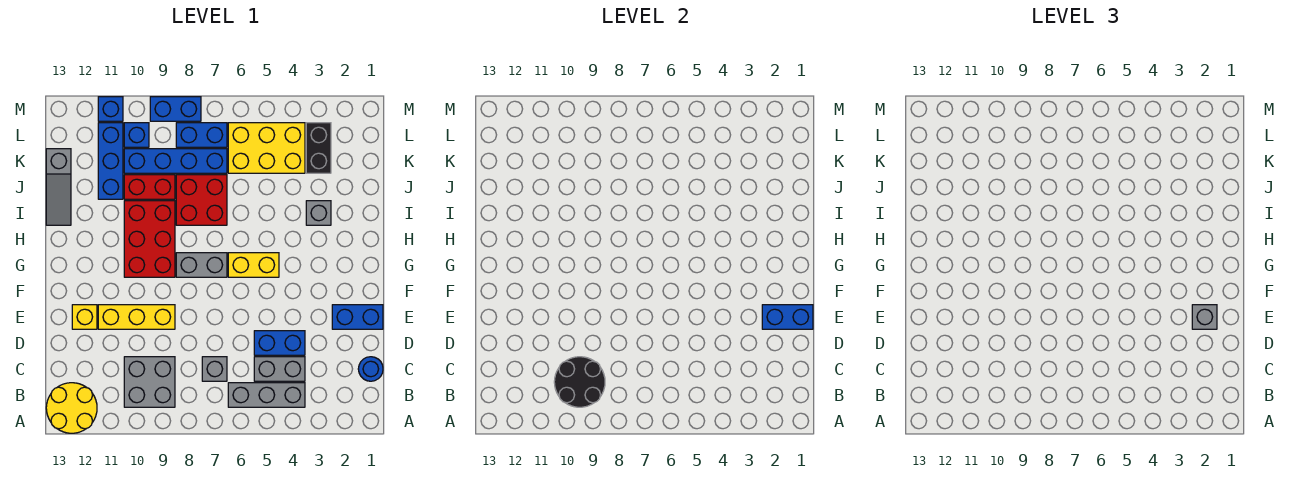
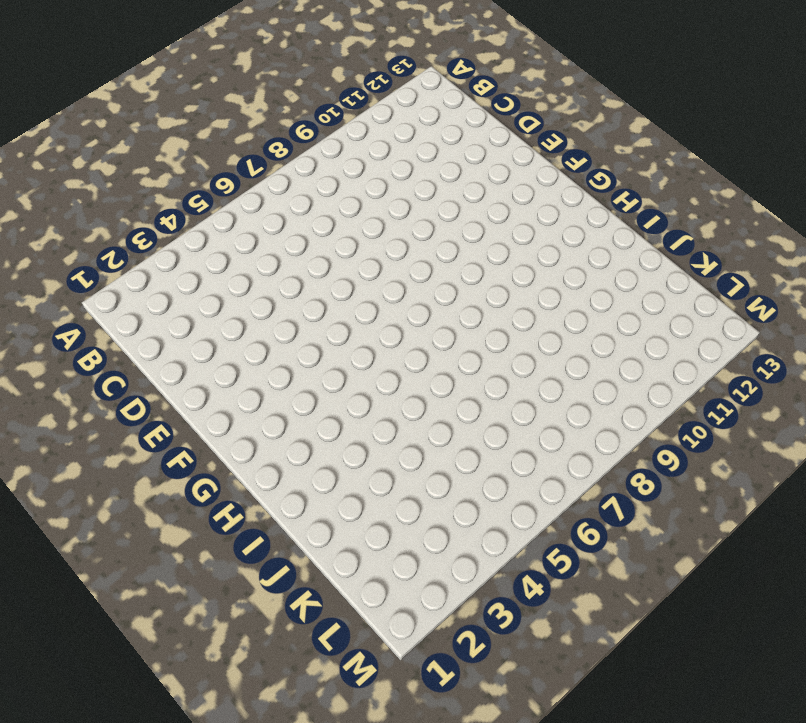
none -> yellow round brick A12:B13 level 1
none -> grey brick B4:B6 level 1
none -> grey brick B9:C10 level 1

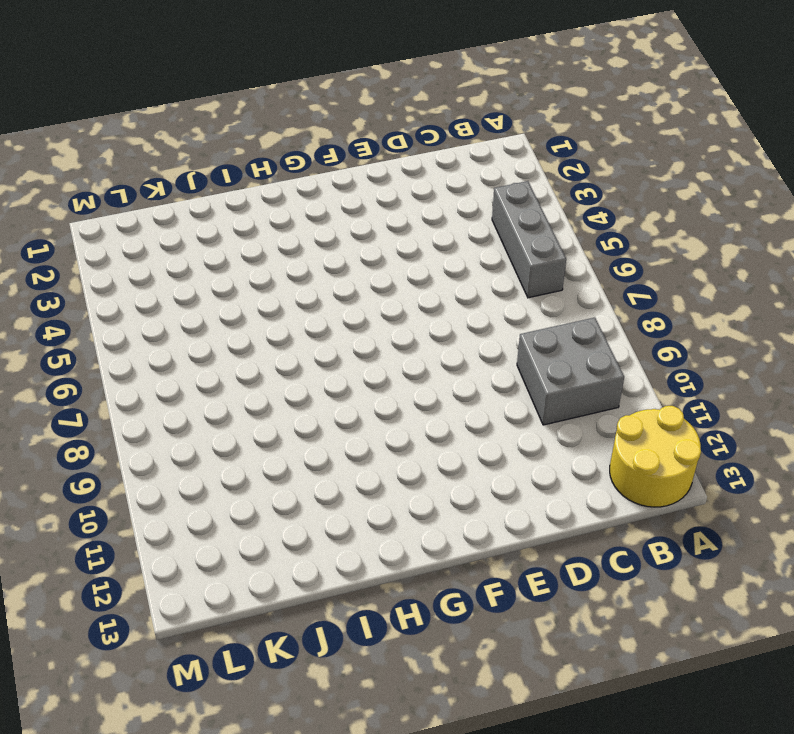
none -> blue round brick C1 level 1
none -> grey brick C4:C5 level 1
none -> grey brick C7 level 1

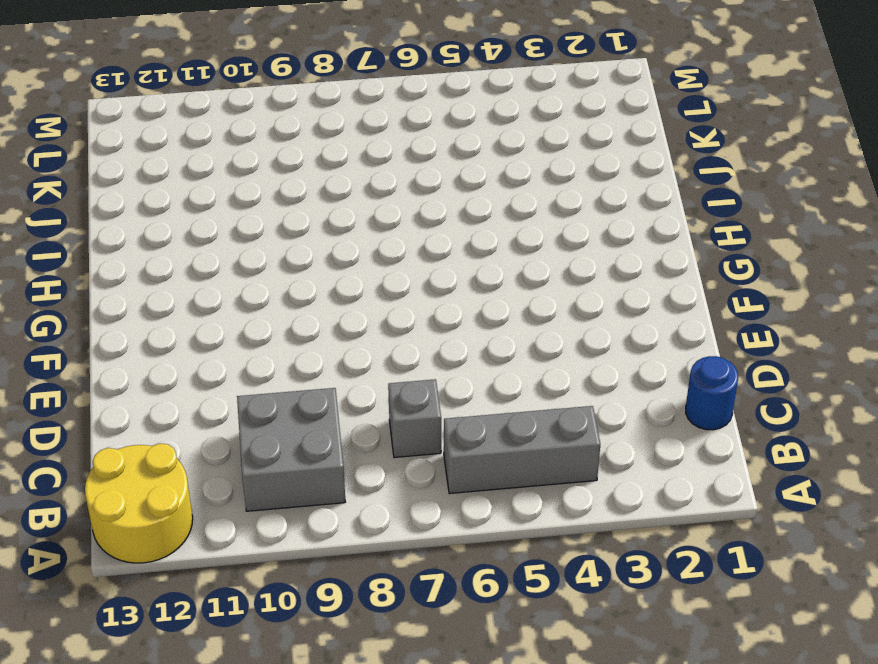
none -> grey brick C4:C5 level 1
none -> blue brick D4:D5 level 1
none -> blue brick E1:E2 level 1

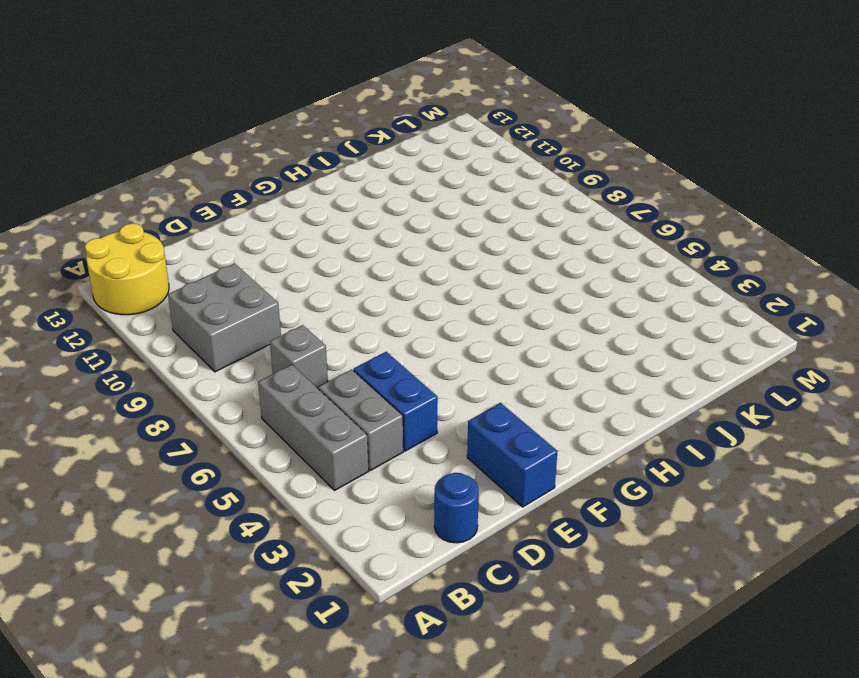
none -> yellow brick E9:E11 level 1
none -> yellow brick E12 level 1
none -> yellow brick G5:G6 level 1

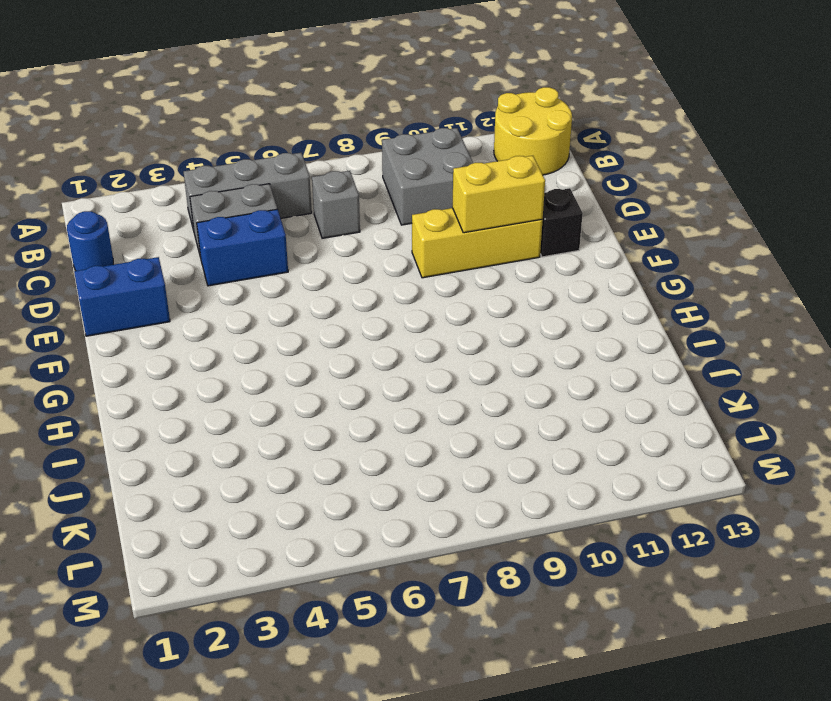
yellow brick E10:E11 level 2 -> yellow brick G5:G6 level 1
black brick E12 level 1 -> yellow brick E12 level 1
none -> grey brick G7:G8 level 1
none -> red brick G9:I10 level 1
none -> grey brick I3 level 1

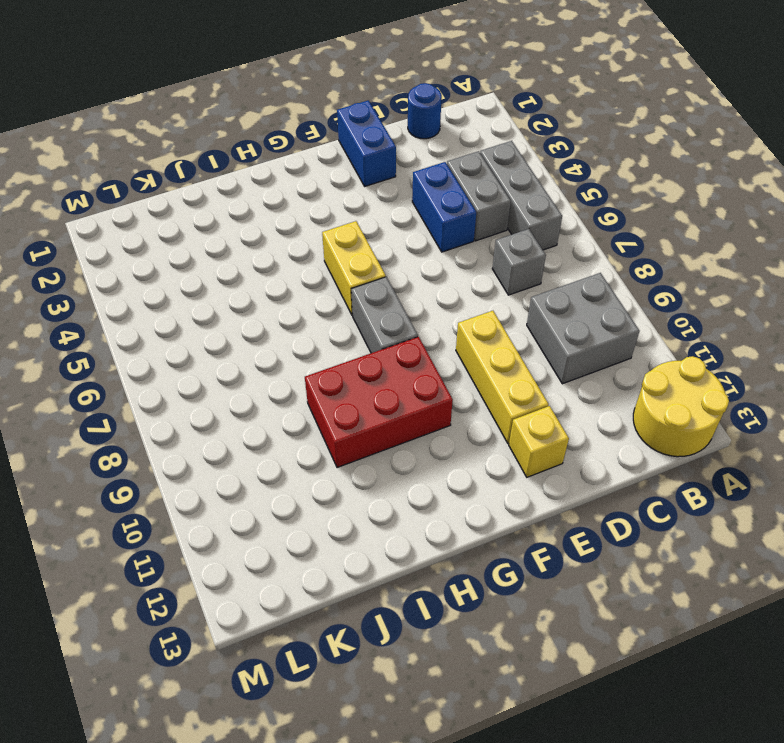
none -> grey brick I3 level 1
none -> red brick I7:J8 level 1
none -> grey slope I13:K13 level 1 top K

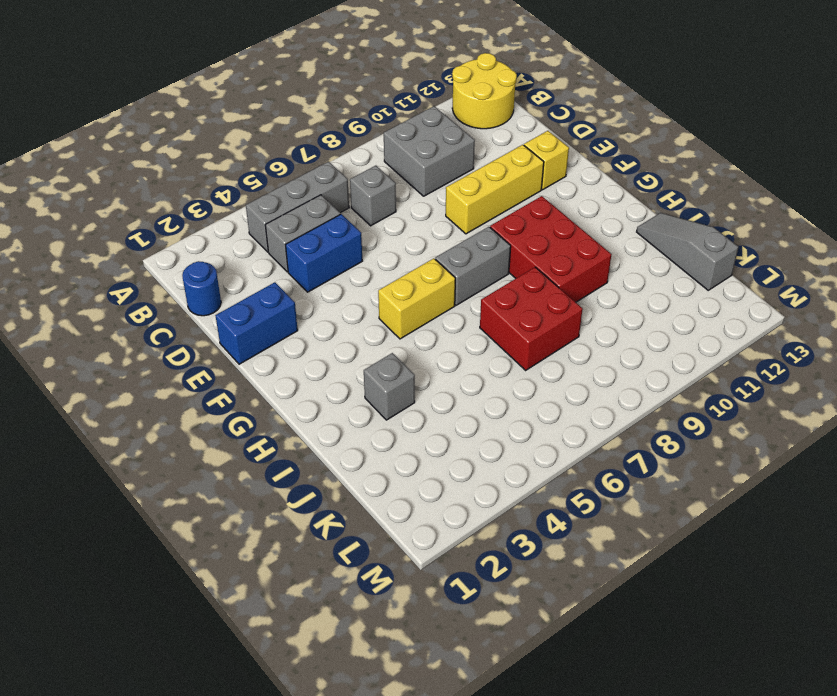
none -> red brick J9:J10 level 1
none -> blue brick J11:L11 level 1
none -> black brick K3:L3 level 1

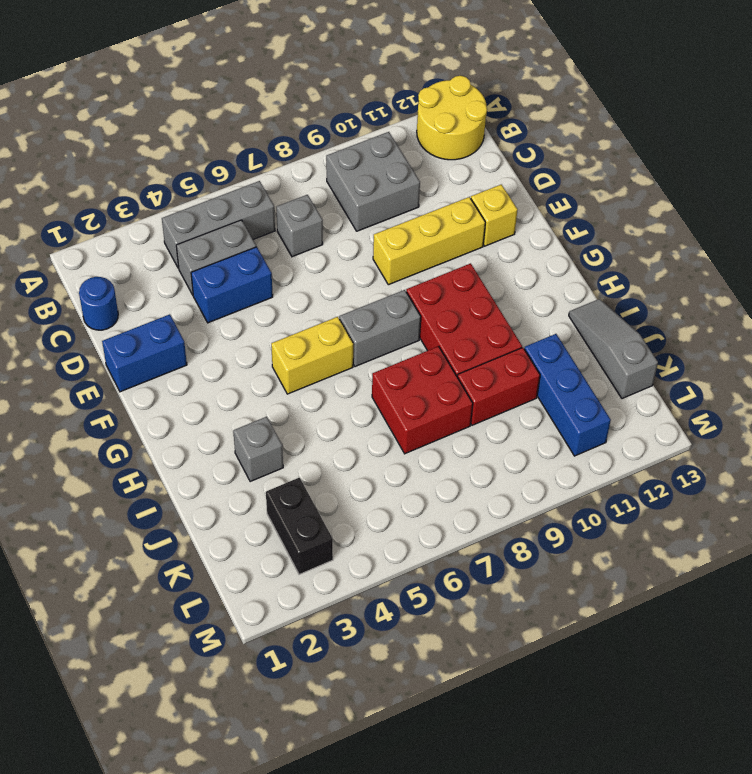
none -> yellow brick K4:L6 level 1
none -> blue brick K7:K10 level 1
none -> blue brick L7:L8 level 1

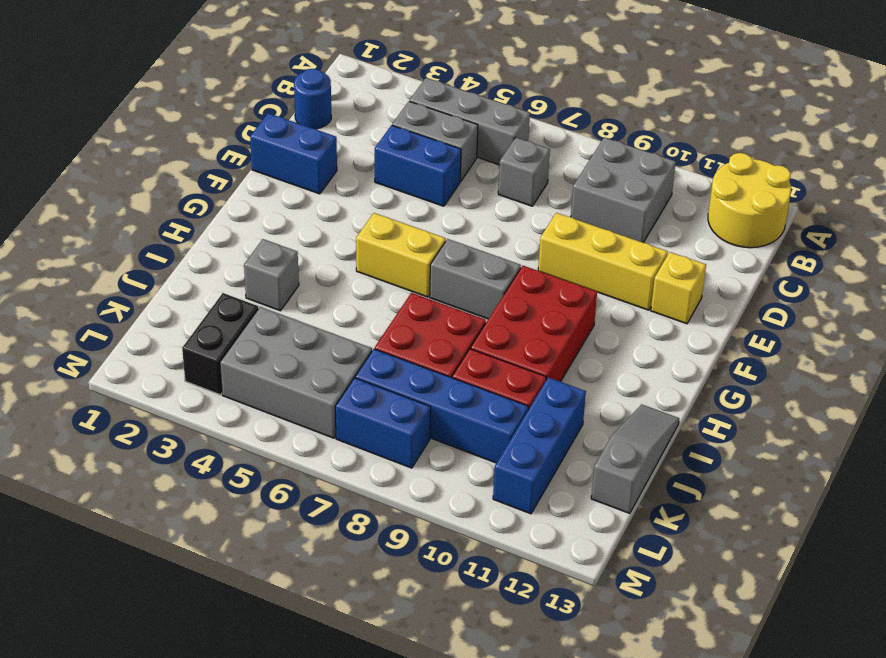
grey brick K4:L6 level 1 -> yellow brick K4:L6 level 1
none -> blue brick L10 level 1
none -> blue brick M8:M9 level 1
none -> blue brick M11 level 1

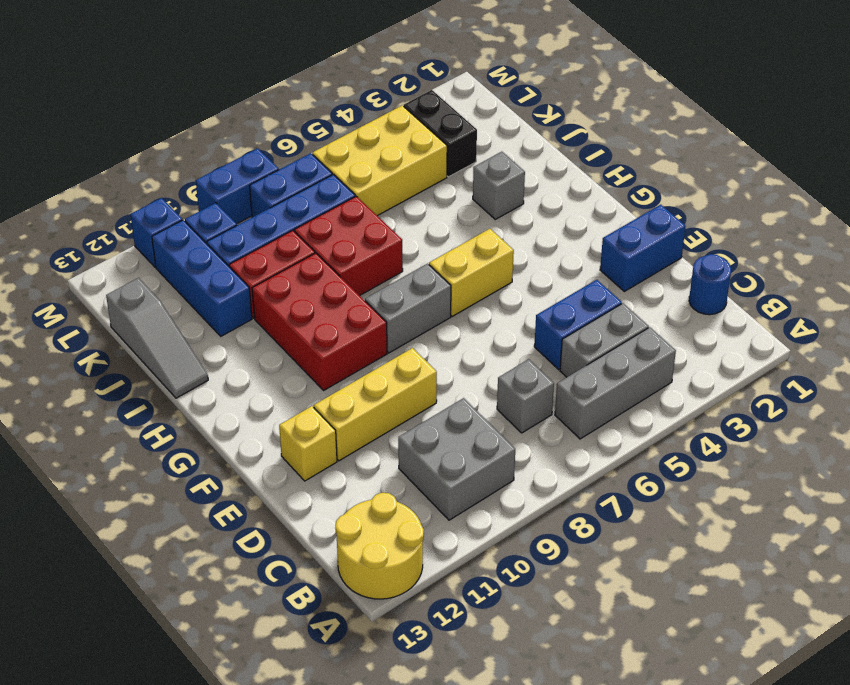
none -> black round brick B9:C10 level 2
none -> blue brick E1:E2 level 2
none -> grey brick E2 level 3

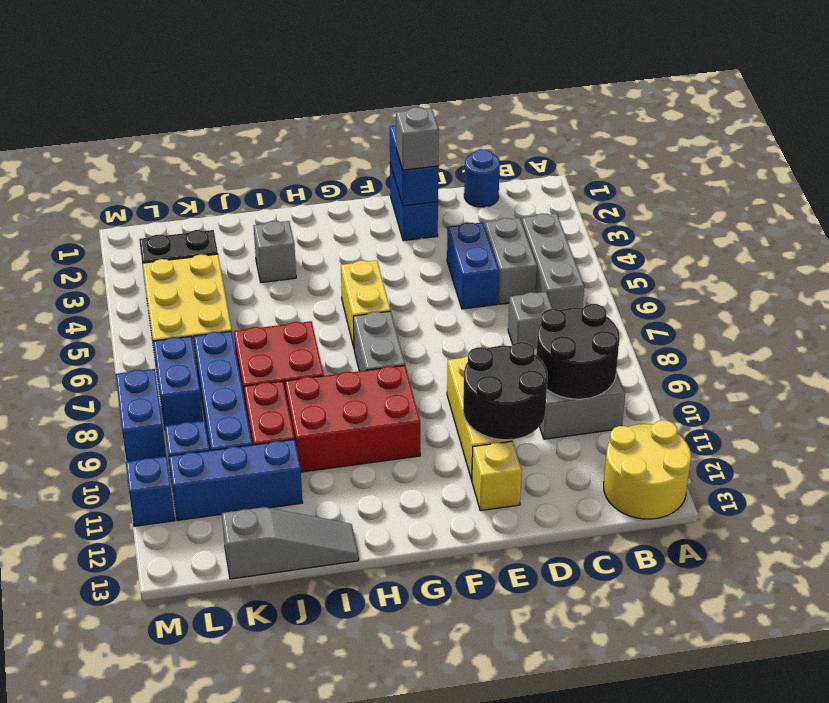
black round brick D10:E11 level 2 -> none

